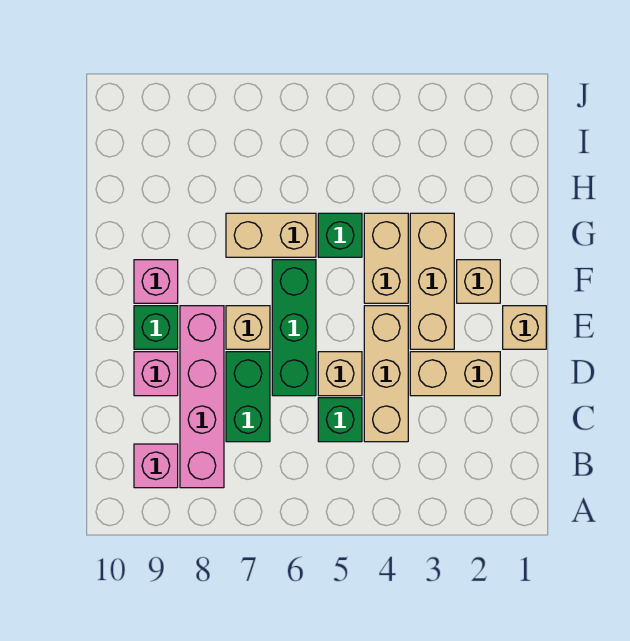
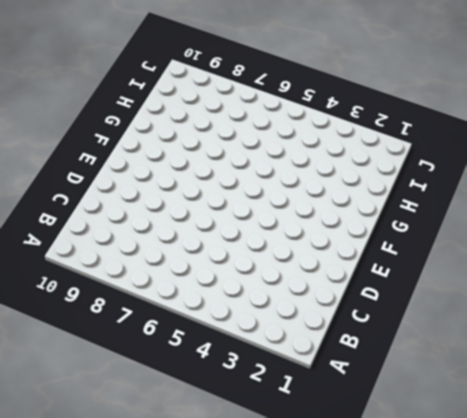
none -> pink brick B8:E8 level 1
none -> pink brick B9 level 1
none -> tan brick C4:E4 level 1

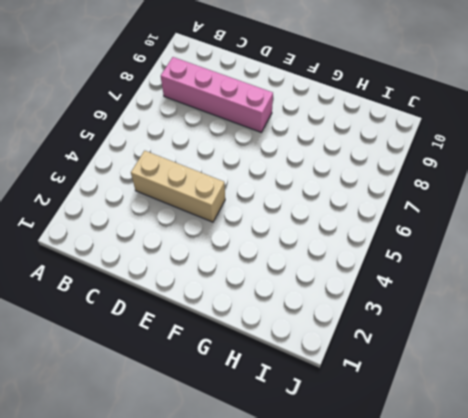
none -> pink brick B9 level 1
none -> green brick C5 level 1
none -> green brick C7:D7 level 1

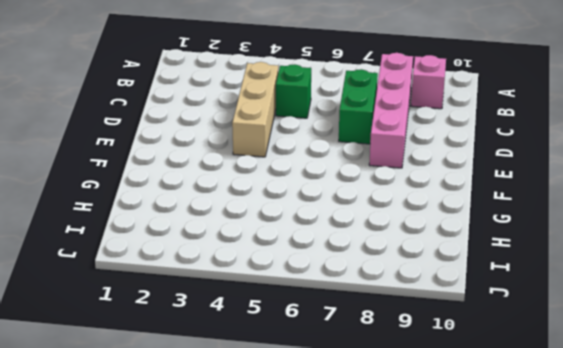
none -> tan brick D2:D3 level 1
none -> tan brick D5 level 1
none -> green brick D6:F6 level 1

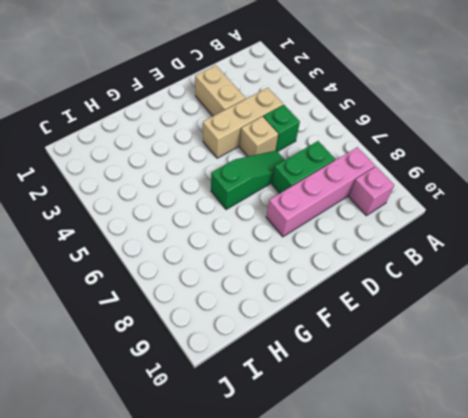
green slope D6:F6 level 1 top F -> green brick D6:F6 level 1
none -> pink brick D9 level 1
none -> tan brick E1 level 1
none -> tan brick E3:G3 level 1

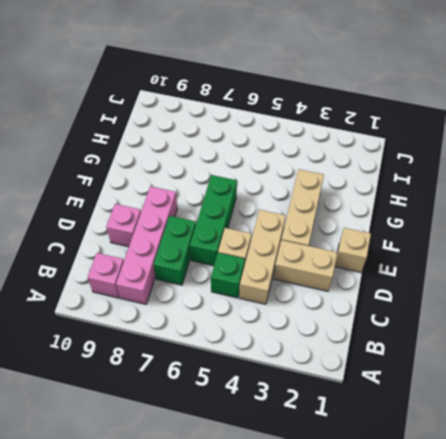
none -> tan brick E7 level 1
none -> green brick E9 level 1
none -> tan brick F2 level 1

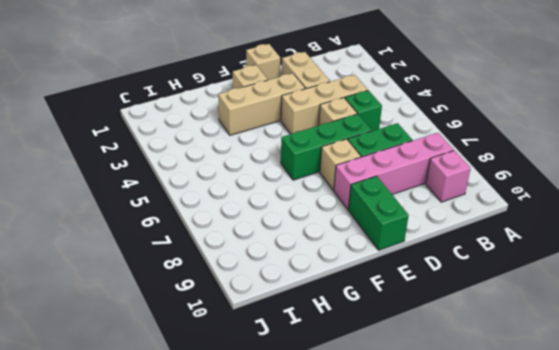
green brick E9:E10 level 1 -> green brick E9 level 1
none -> pink brick D9 level 1
none -> tan brick F4:G4 level 1
none -> pink brick F9 level 1

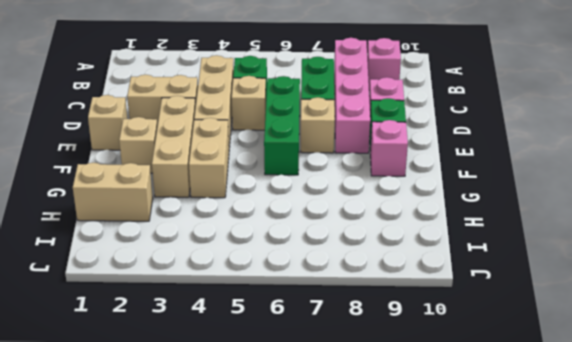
tan brick H1:H2 level 1 -> tan brick G6:G7 level 1
none -> green brick G5 level 1

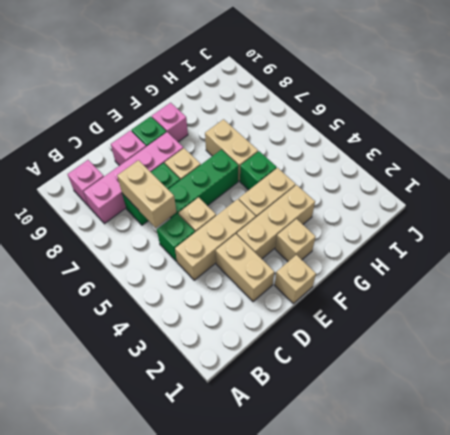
tan brick C6:C7 level 2 -> none

